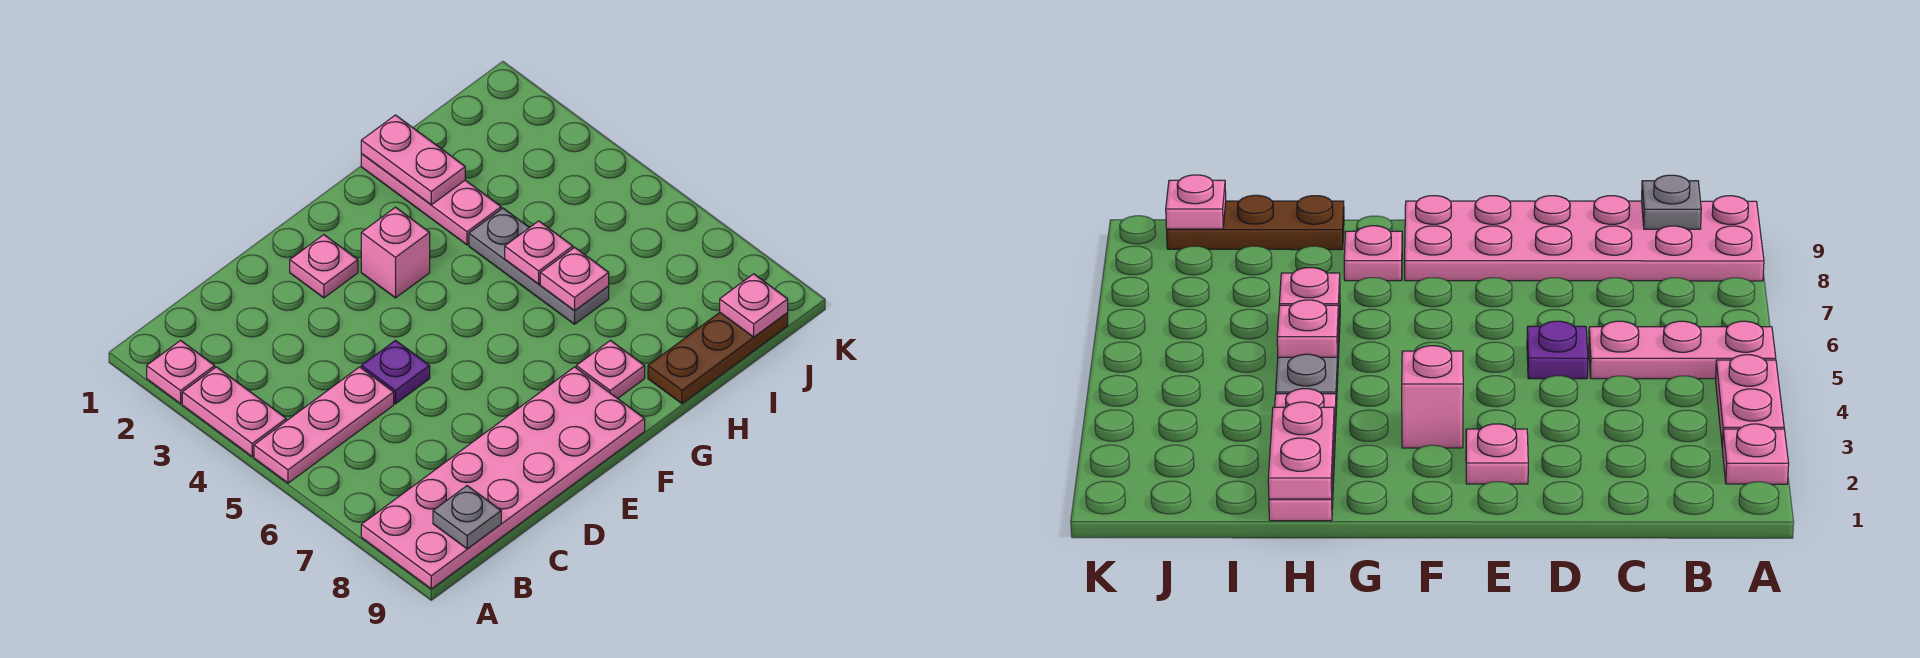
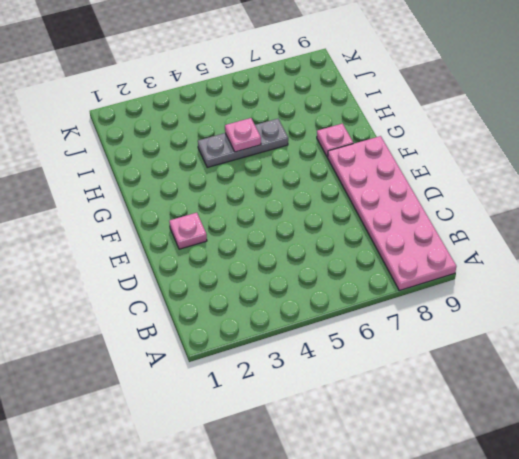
none -> pink plate A2 level 1
none -> pink plate A3:A4 level 1
none -> pink plate A5:C5 level 1

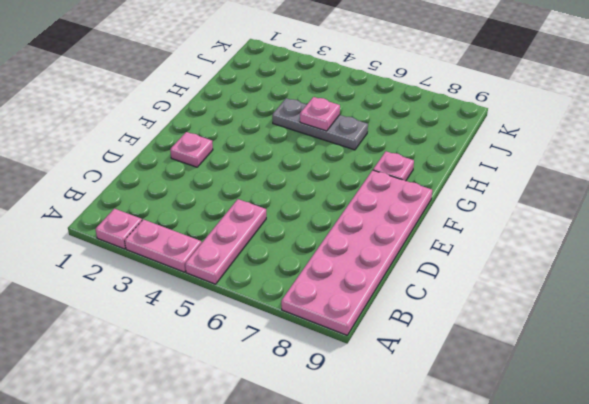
none -> purple plate D5 level 1
none -> pink brick F3 level 1
none -> pink plate H1:H3 level 1

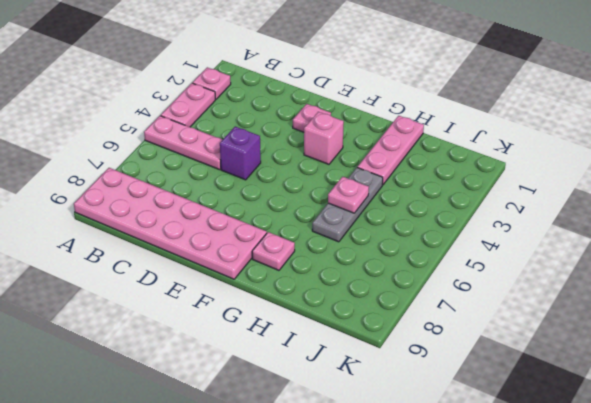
purple brick D5 level 1 -> purple plate D5 level 1
none -> brown plate H9:J9 level 1
none -> grey plate B9 level 2
none -> pink plate H1:H2 level 2

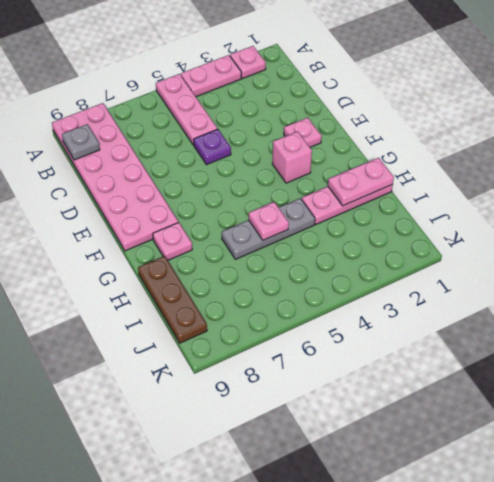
none -> pink plate H6 level 2
none -> pink plate J9 level 2

